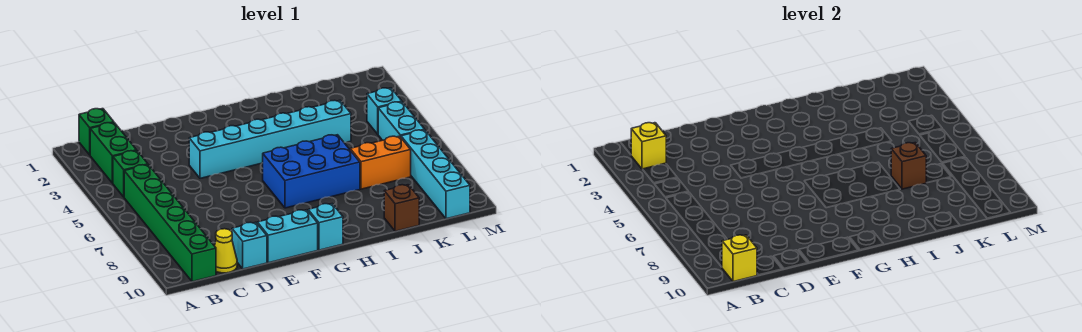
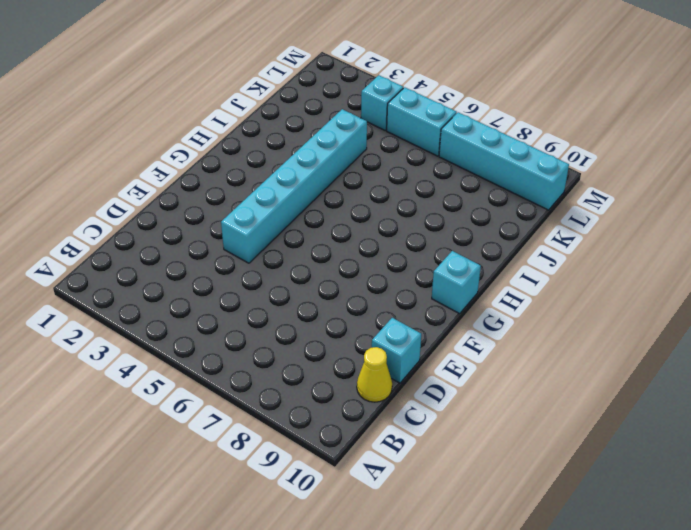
none -> green brick B1 level 1
none -> green brick B2:B3 level 1
none -> green brick B4 level 1

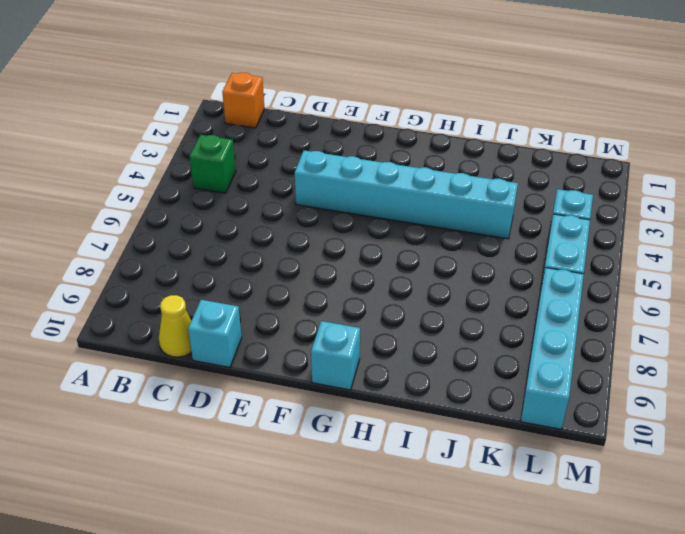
orange brick B1 level 1 -> green brick B1 level 1
none -> green brick B2:B3 level 1
none -> green brick B5:B10 level 1
none -> cyan brick E10:F10 level 1

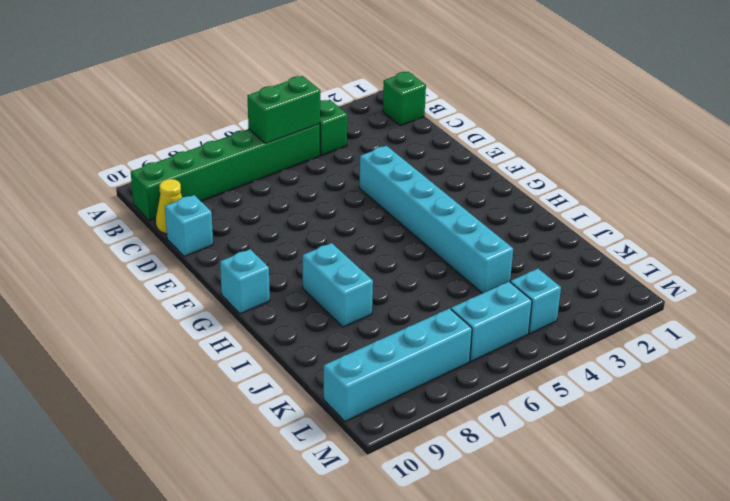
green brick B5:B6 level 2 -> green brick B2:B3 level 1
cyan brick H8:I8 level 1 -> cyan brick E10:F10 level 1
none -> blue brick G6:I7 level 1
none -> orange brick J7:K7 level 1
none -> brown brick J10 level 1

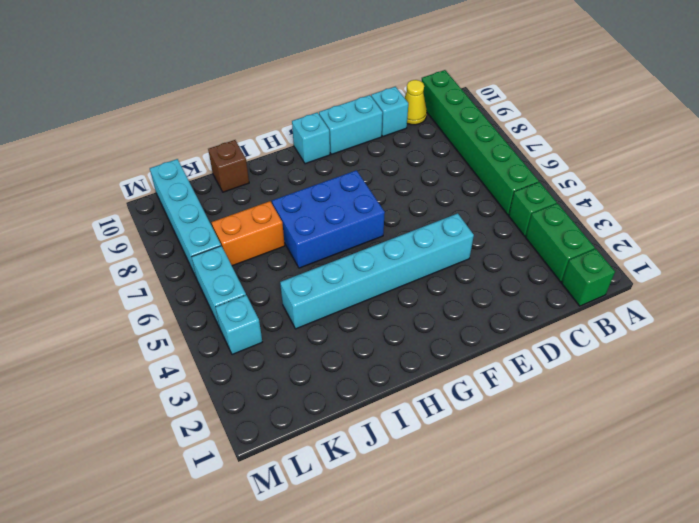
none -> yellow brick B2 level 2
none -> yellow brick B10 level 2
none -> brown brick J7 level 2

